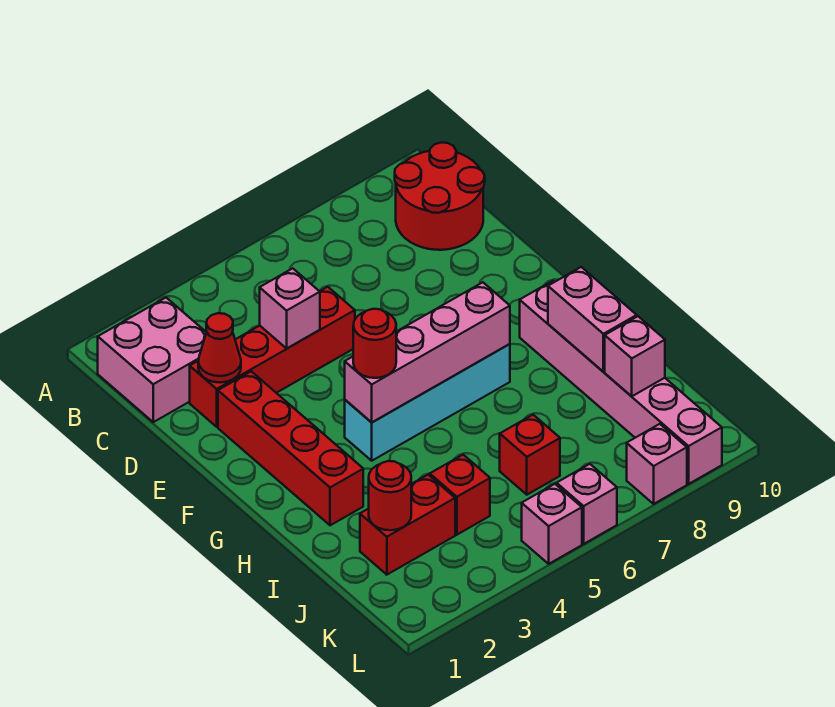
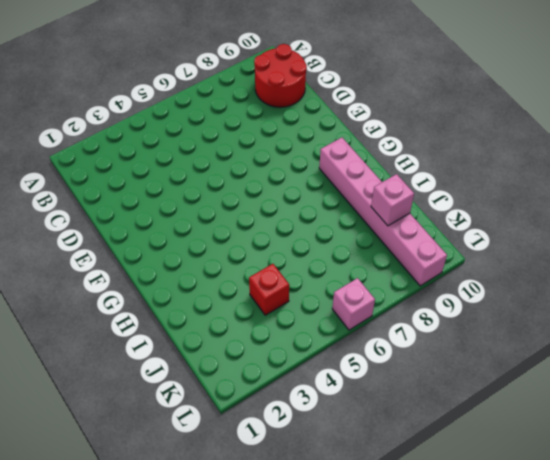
none -> pink brick B1:C2 level 1
none -> red brick D2:D5 level 1
none -> red brick E2:H2 level 1

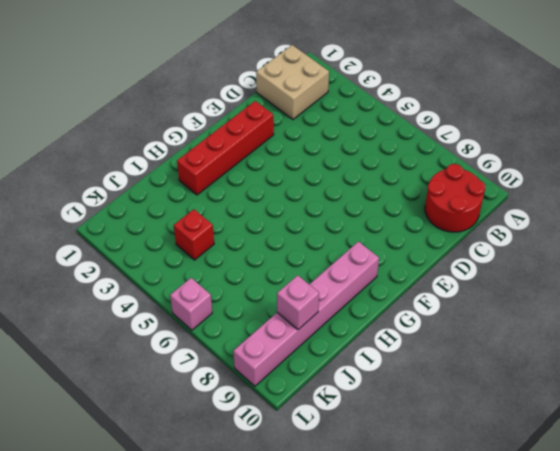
tan brick B1:C2 level 1 -> pink brick B1:C2 level 1
none -> red brick D2:D5 level 1
none -> cyan brick G4:G7 level 1
none -> red brick J2:J3 level 1

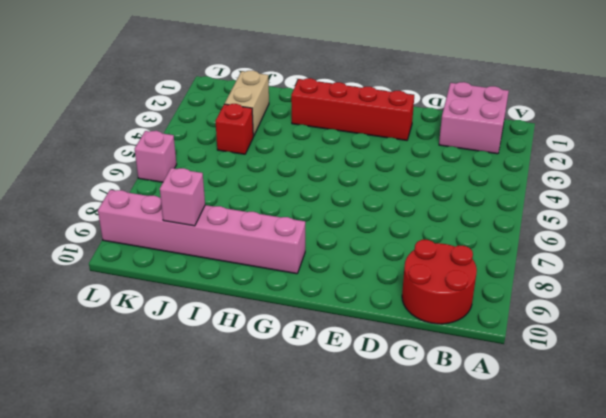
tan brick J2:J3 level 1 -> red brick J2:J3 level 1
none -> red brick D2:D5 level 1
none -> cyan brick G4:G7 level 1
none -> red brick J6 level 1

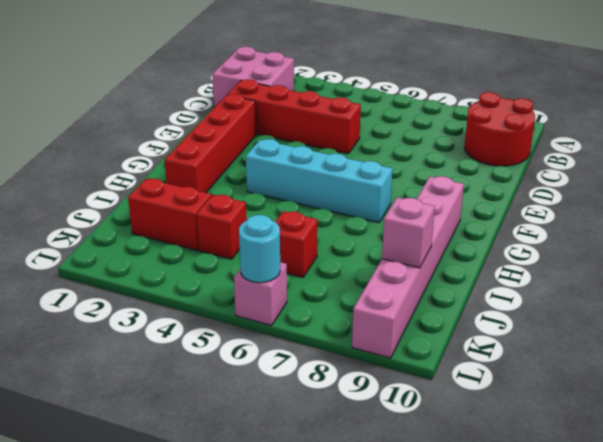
cyan round brick L6 level 2 -> none
none -> pink brick L5 level 1
none -> pink brick L8 level 1
none -> red cone D2 level 2

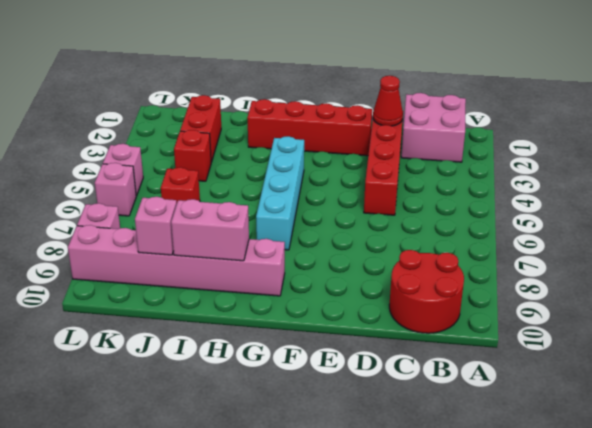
none -> pink brick D4 level 2
none -> pink brick G4:G7 level 2
none -> red round brick J2 level 2

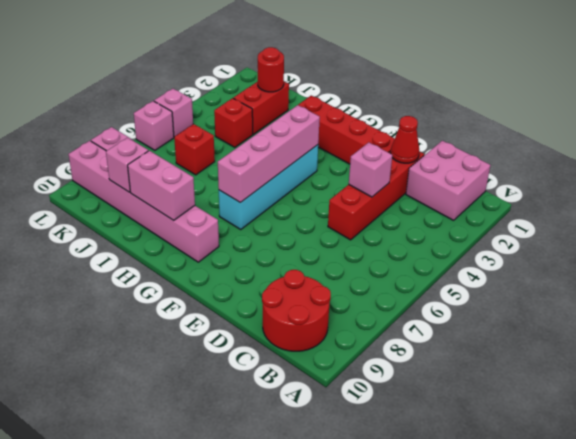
none -> red round brick G4 level 3

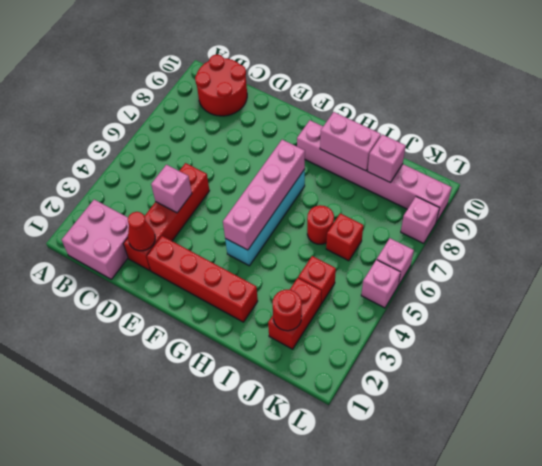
red round brick I6 level 1 -> red round brick G4 level 3

